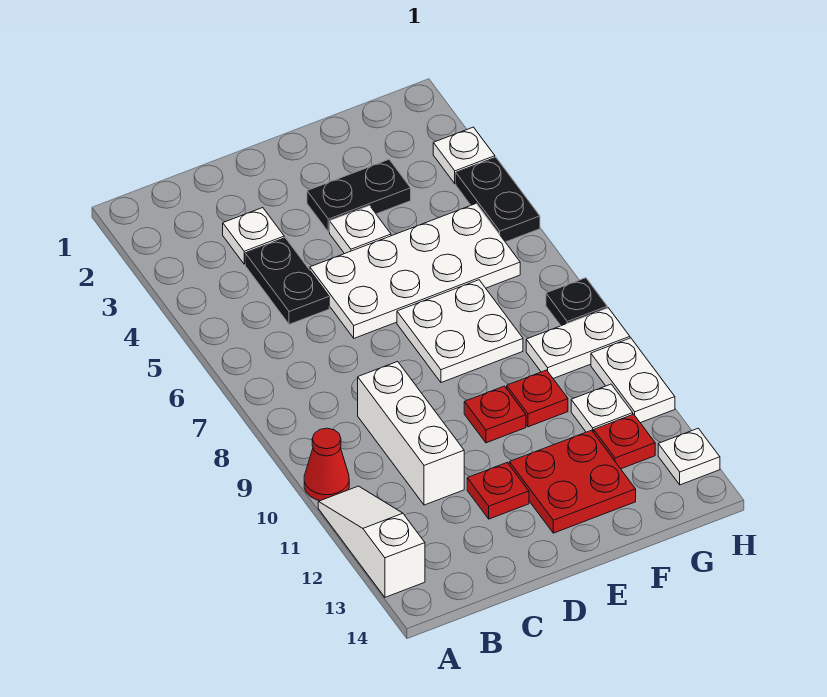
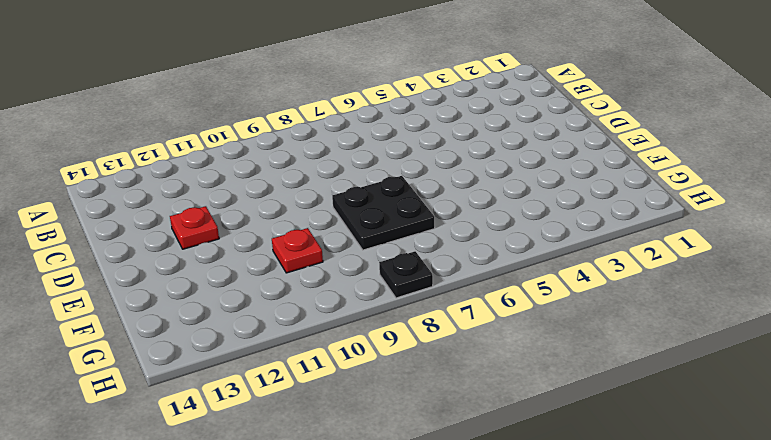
black plate E7:F8 level 1 -> white plate E7:F8 level 1
none -> red cone A10 level 1
none -> white slope A11:A13 level 1 top 13
none -> white plate C3 level 1

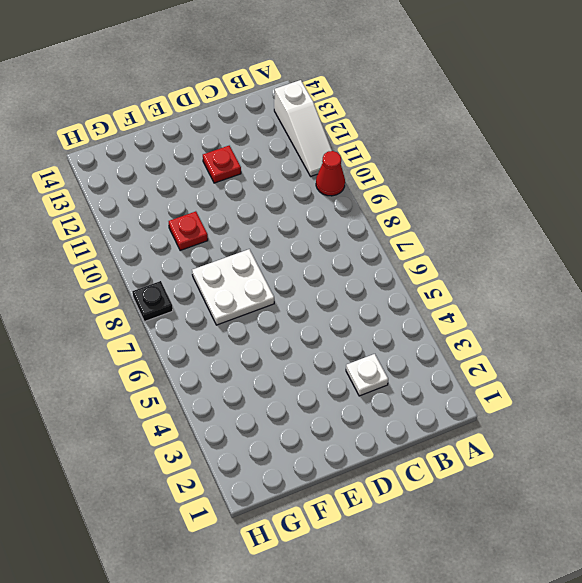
none -> black plate C4:C5 level 1
none -> white brick C9:C11 level 1
none -> white plate D5:G6 level 1

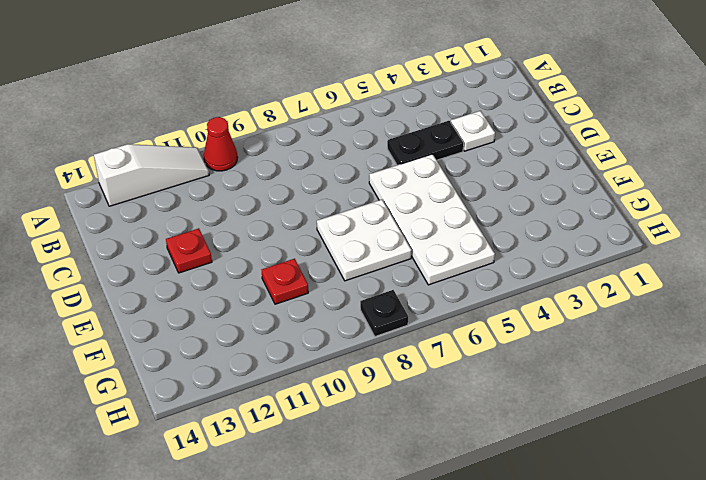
none -> white brick C9:C11 level 1
none -> black plate E3:F3 level 1
none -> white plate E4 level 1

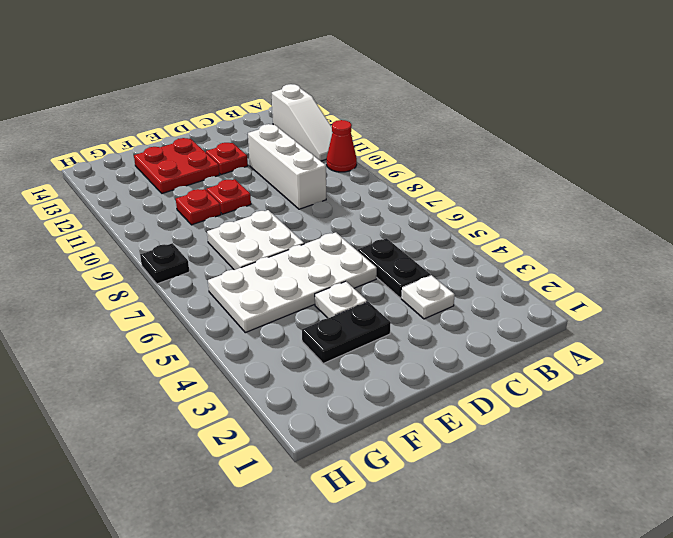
none -> white plate G9:H9 level 1
none -> white plate G11 level 1
none -> red plate G12 level 1

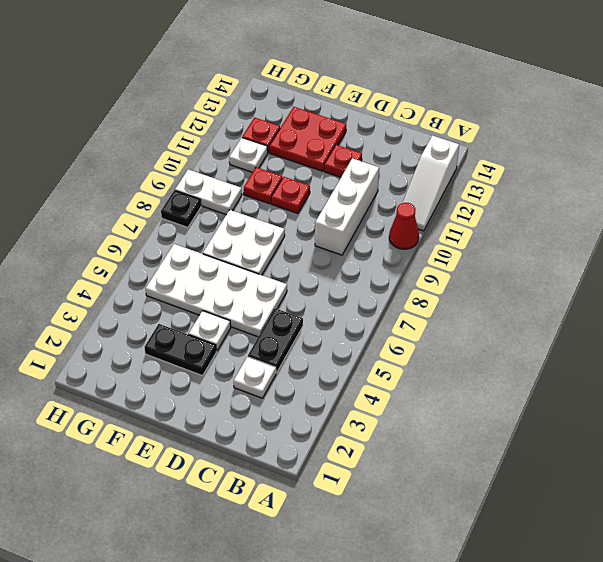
none -> white plate H3 level 1
none -> black plate H4:H5 level 1
none -> white plate H10:H11 level 1

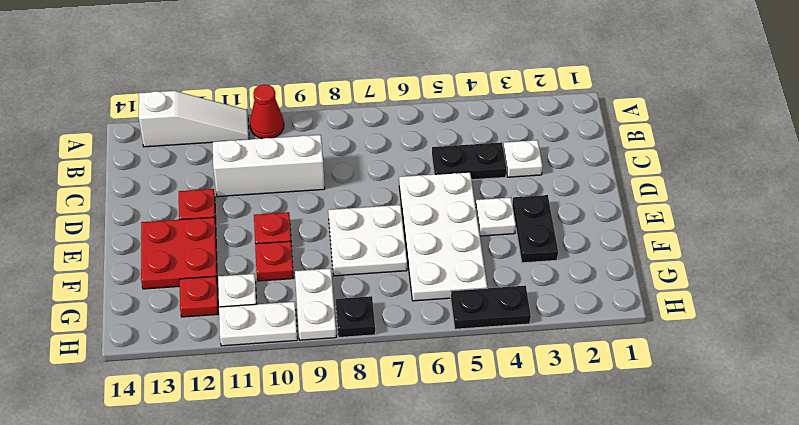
none -> white plate H3 level 1
none -> white plate H13 level 1

